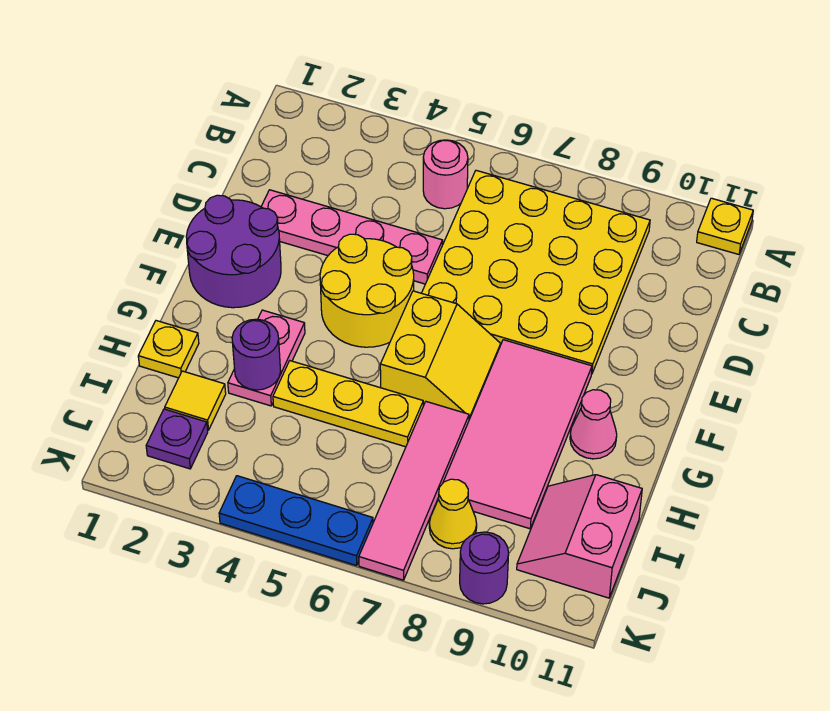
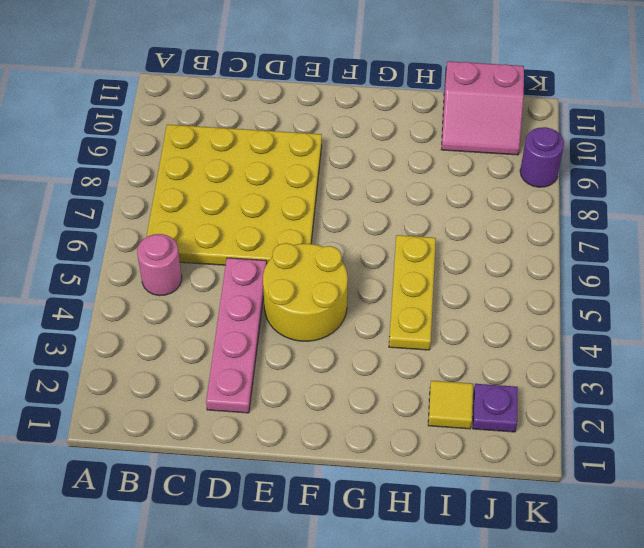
none -> yellow plate A11 level 1
none -> purple round brick E1:F2 level 1
none -> yellow slope F6:G7 level 1 top 6

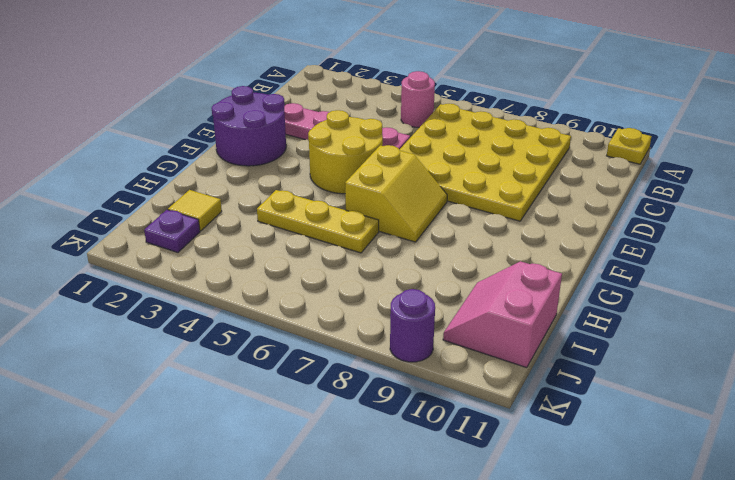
none -> pink tile F8:I9 level 1
none -> pink plate G3:H3 level 1
none -> pink cone G10 level 1

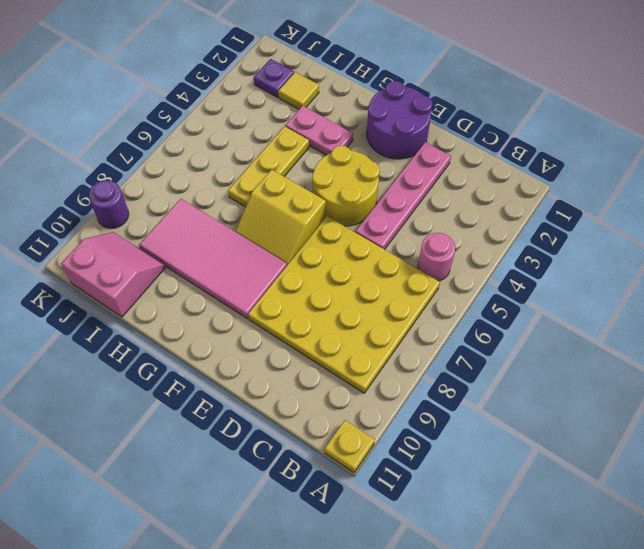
none -> pink cone G10 level 1
none -> yellow plate H1 level 1
none -> pink tile H7:K7 level 1

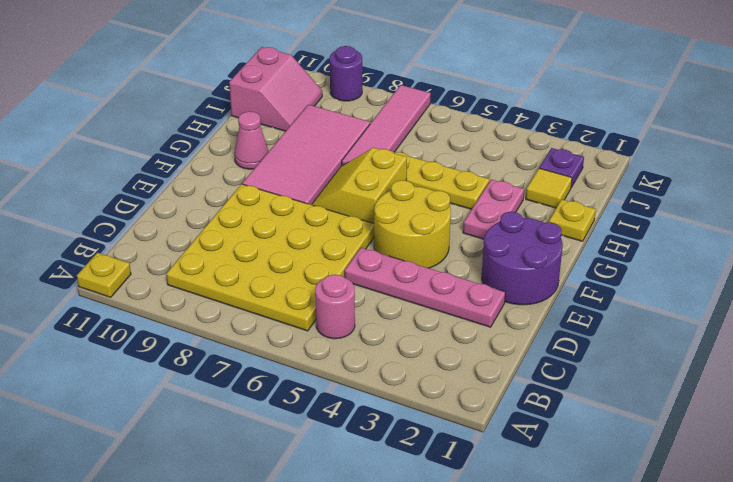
none -> yellow cone J8 level 1
none -> blue plate K4:K6 level 1
none -> purple round brick H3 level 2

